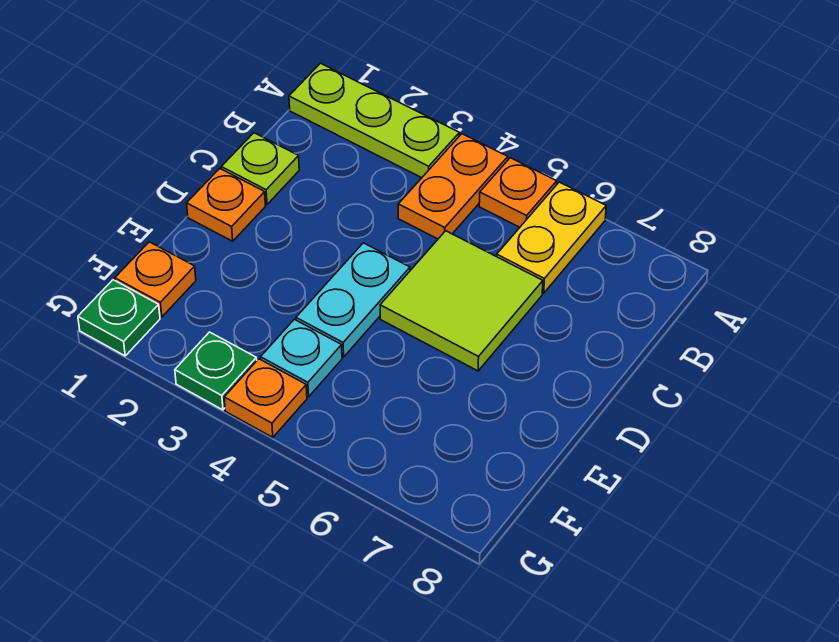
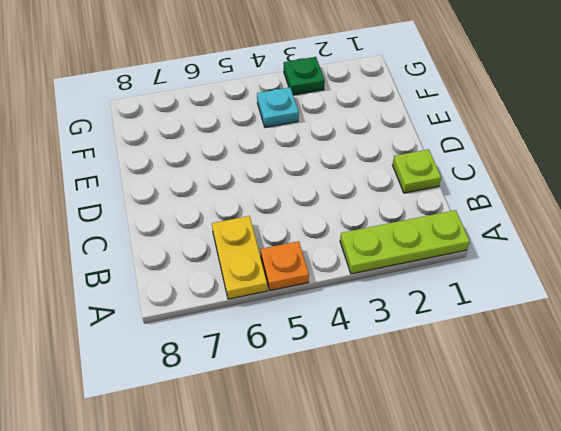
none -> orange plate A4:B4 level 1
none -> lime tile C5:D6 level 1
none -> orange plate D1 level 1

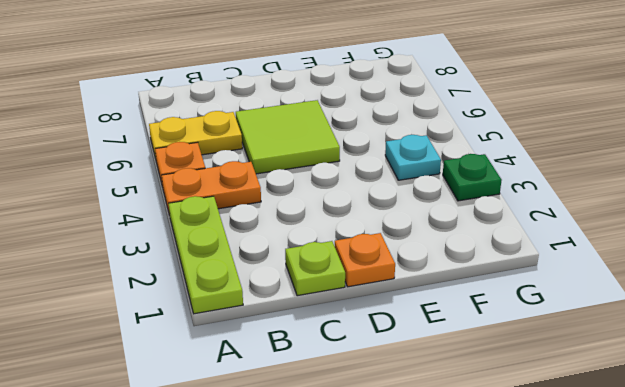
none -> cyan plate D4:E4 level 1
none -> orange plate F1 level 1
none -> green plate G1 level 1

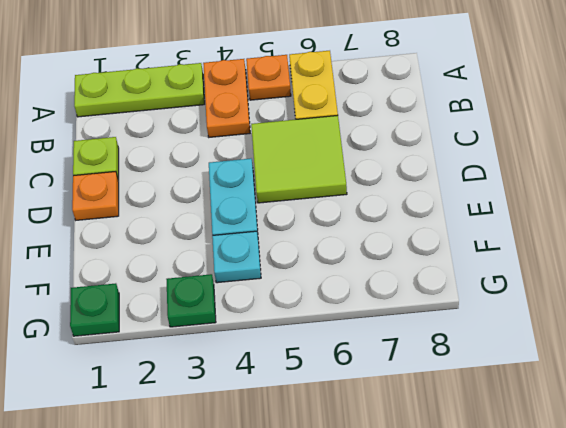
none -> orange plate F1 level 1
none -> orange plate G4 level 1

